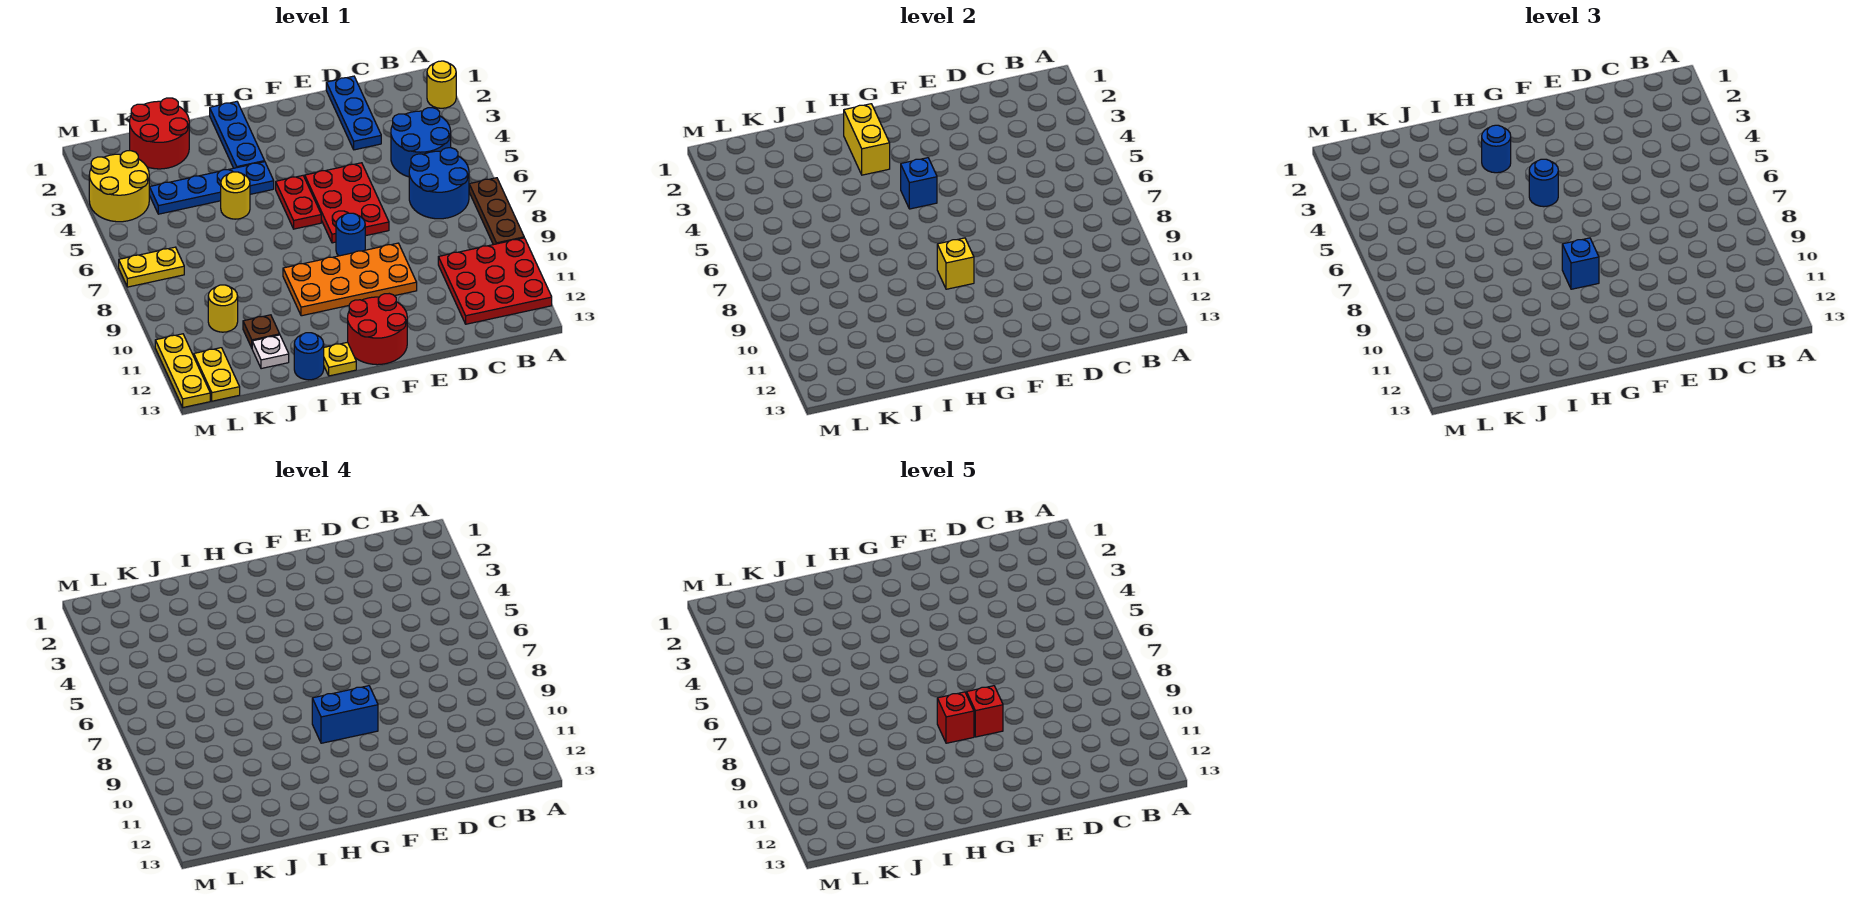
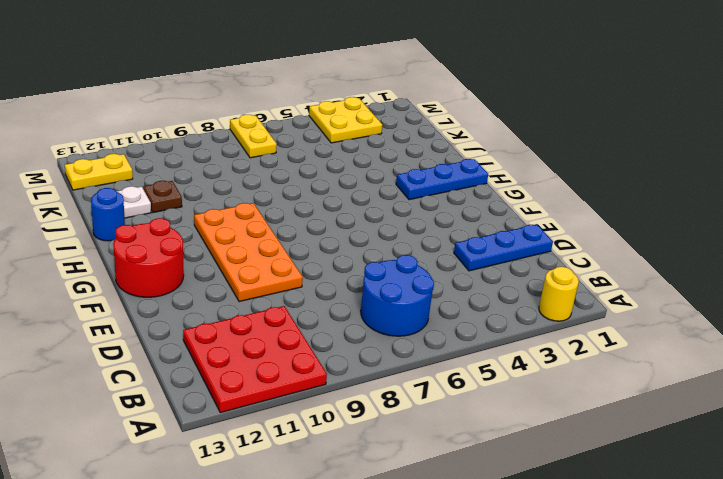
yellow plate L3:M4 level 1 -> yellow round brick L3:M4 level 1
none -> brown plate A7:A9 level 1
none -> blue round brick B4:C5 level 1
none -> red plate E5:F7 level 1
none -> blue round brick F8 level 1

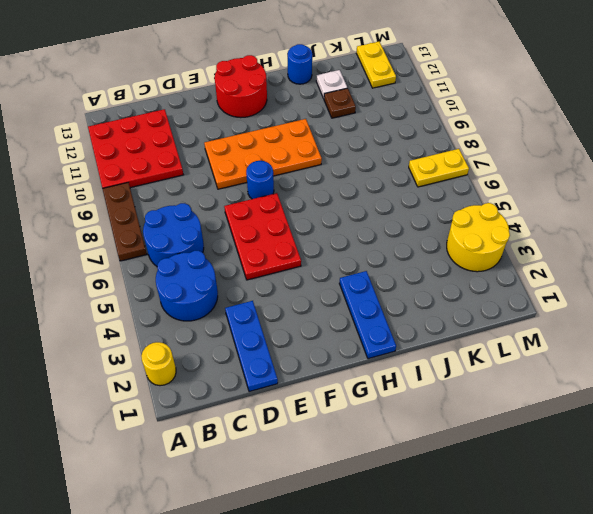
none -> red plate G5:G6 level 1
none -> blue plate H4:K4 level 1
none -> yellow plate H13 level 1
none -> yellow round brick I5 level 1

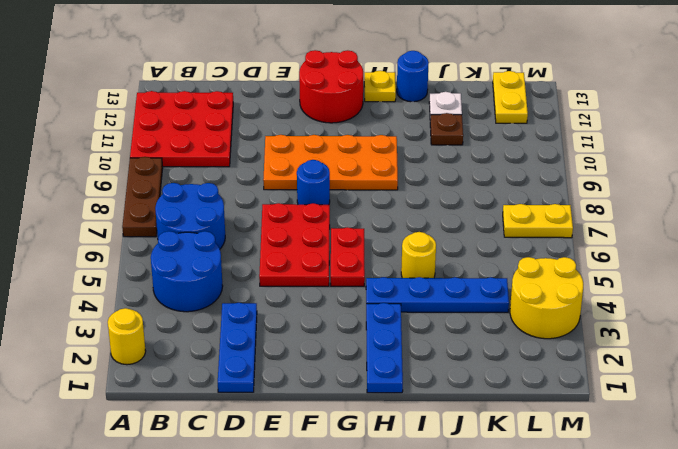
none -> red round brick J1:K2 level 1
none -> yellow round brick K10 level 1
none -> yellow plate M11:M13 level 1
none -> blue brick G5 level 2

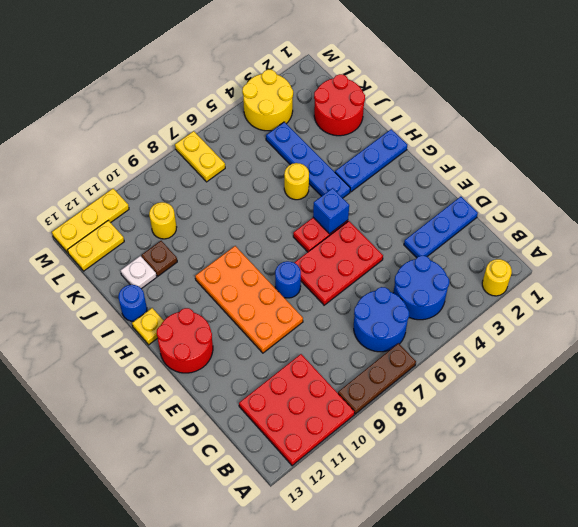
none -> yellow brick G9 level 2
none -> yellow brick H2:H3 level 2
none -> blue round brick G5 level 3
none -> blue brick G9 level 3

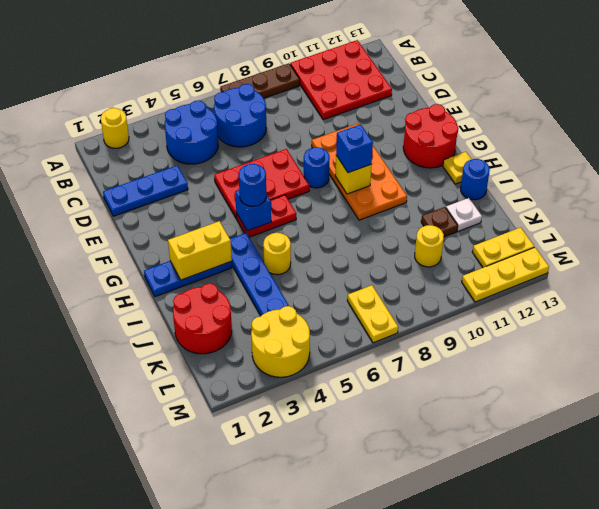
none -> blue round brick H3 level 3
none -> blue brick F9:G9 level 4
none -> red brick F9 level 5
none -> red brick G9 level 5

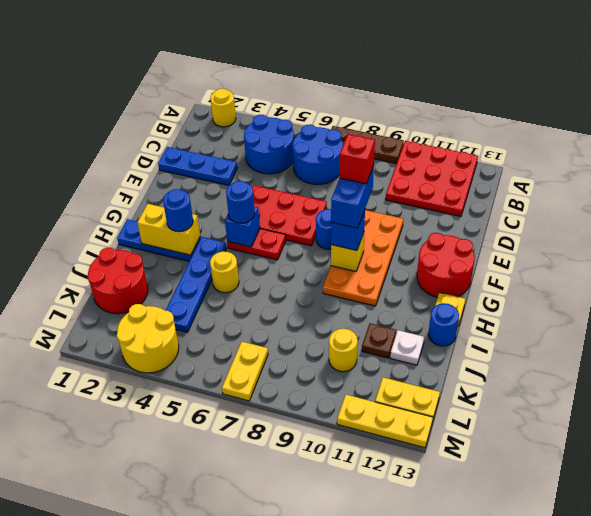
none -> red brick G9 level 5

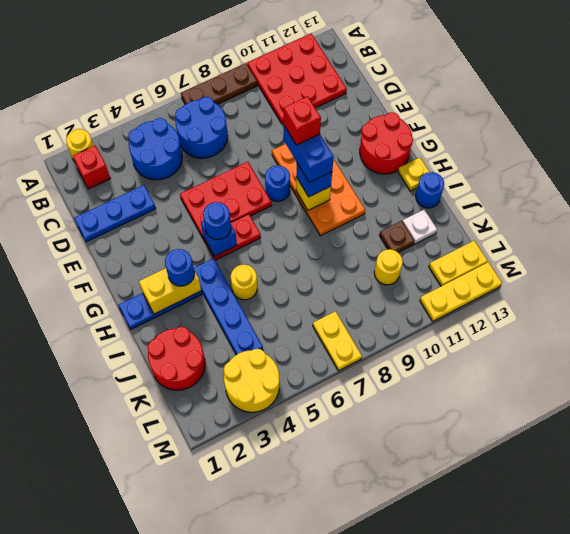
red brick B2 level 1 -> red brick G9 level 5

